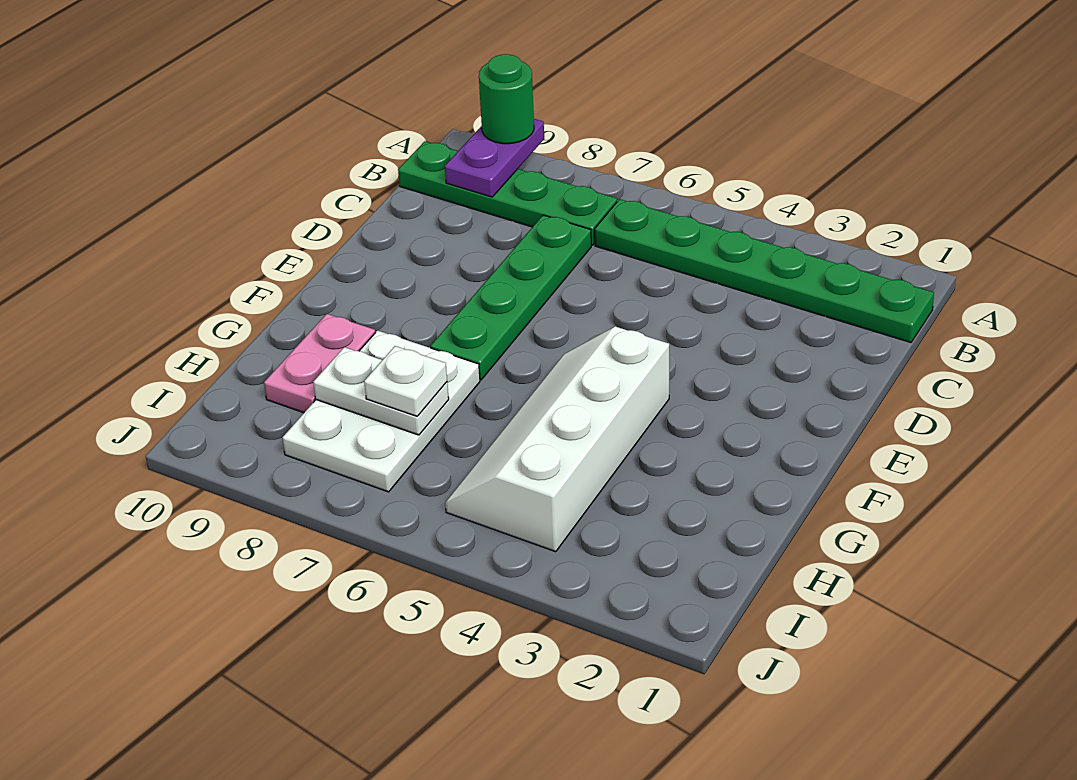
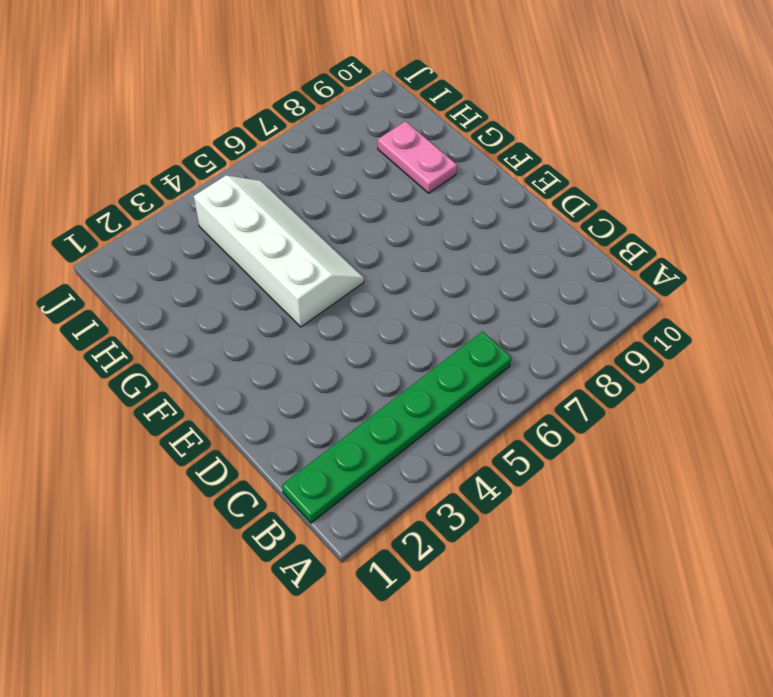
none -> green plate B7:B10 level 1
none -> green plate C7:F7 level 1

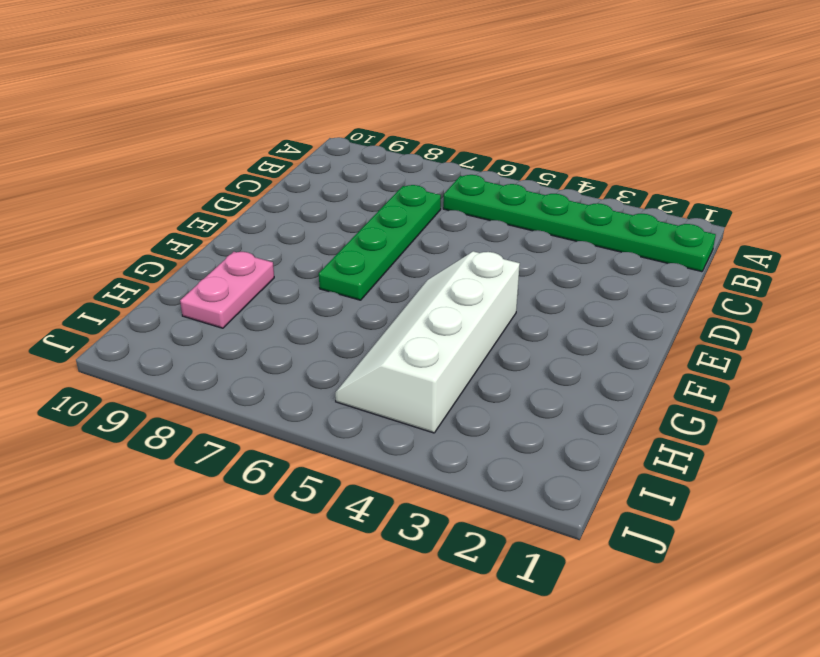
none -> green plate B7:B10 level 1
none -> white plate G7:I8 level 1

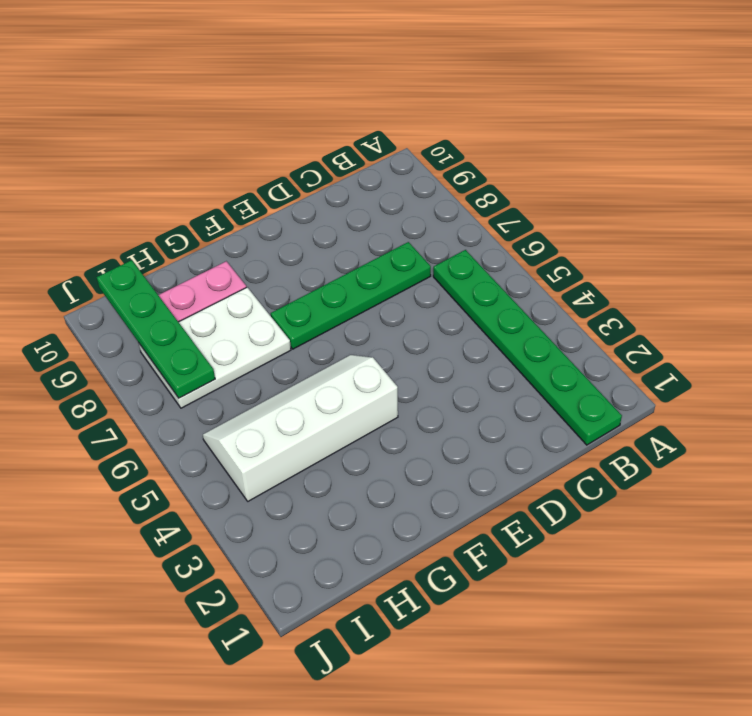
green plate I7:I10 level 2 -> green plate B7:B10 level 1
none -> purple plate A9:B9 level 2
none -> white plate H7:H8 level 2

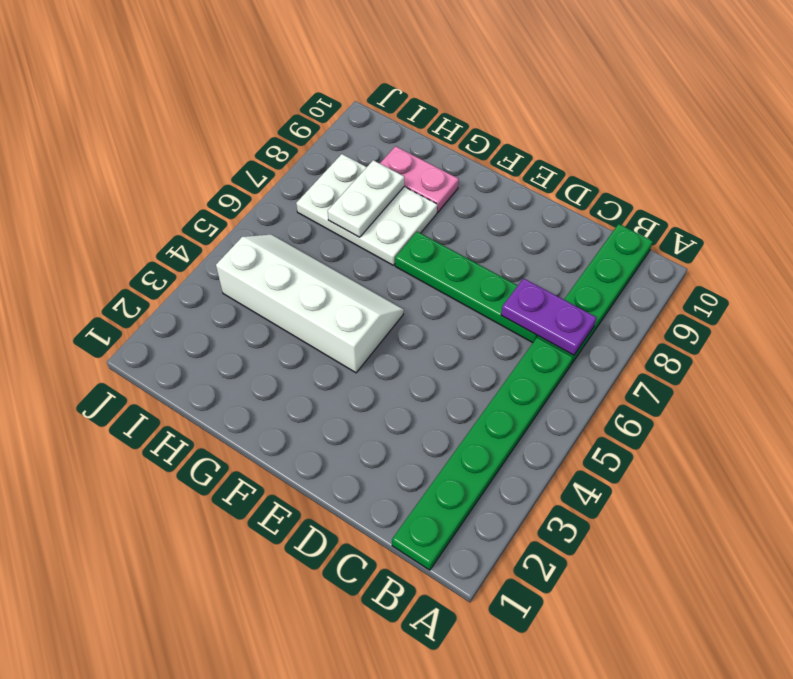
purple plate B7:C7 level 2 -> purple plate A9:B9 level 2
none -> green round brick A9 level 3
none -> white plate H7 level 3

